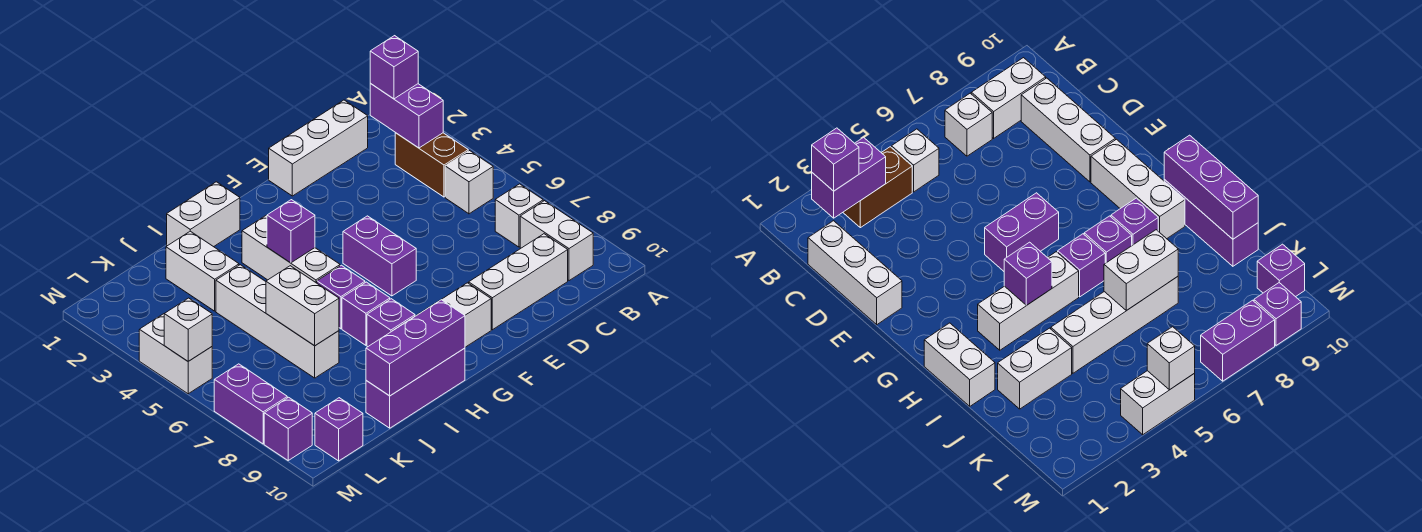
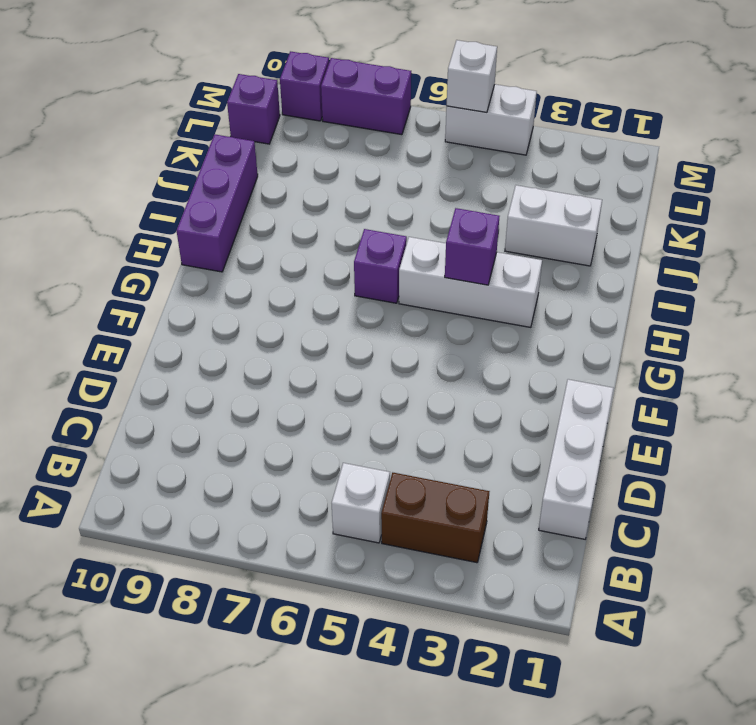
none -> white brick B7 level 1
none -> white brick B8:B9 level 1
none -> white brick C9:E9 level 1

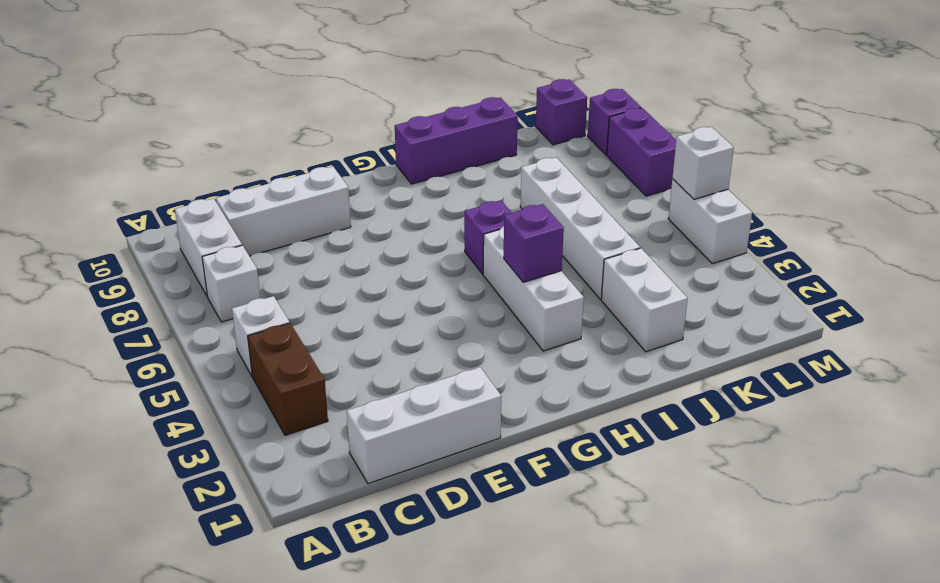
none -> purple brick F5:F6 level 1
none -> white brick F9:H9 level 1
none -> white brick H1:I1 level 1

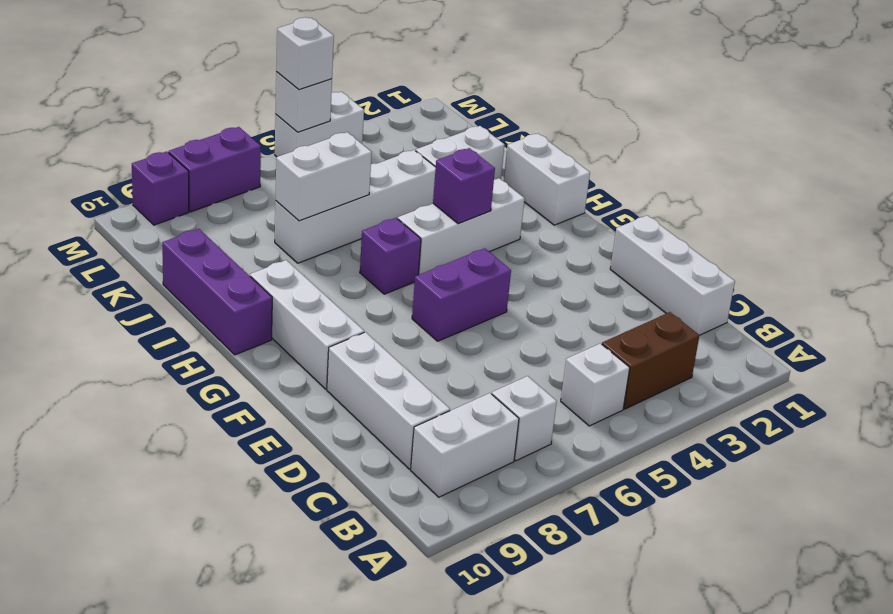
white brick M5 level 3 -> none
none -> purple brick H7 level 1
none -> purple brick H8 level 1
none -> purple brick L10 level 1

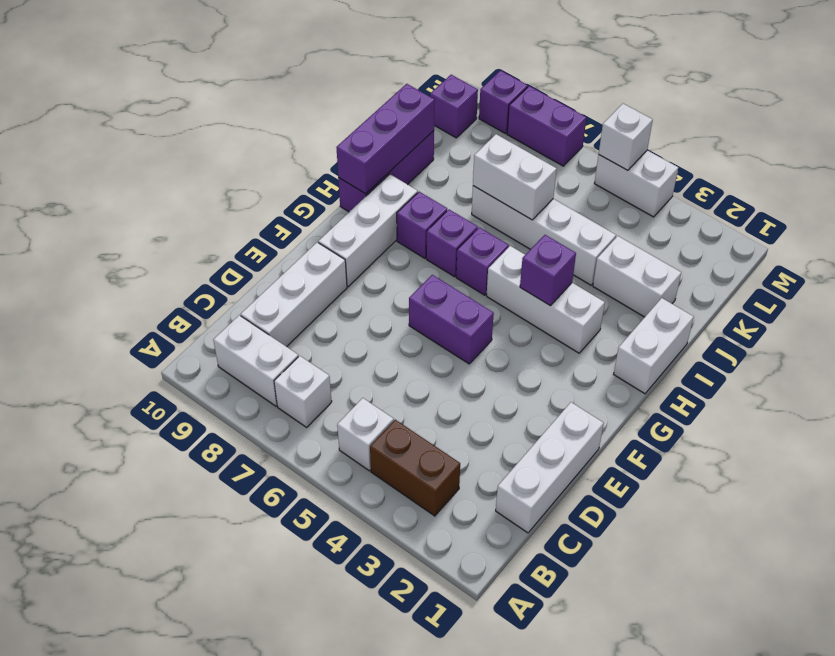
none -> purple brick B2:B3 level 2
none -> purple brick B2 level 3

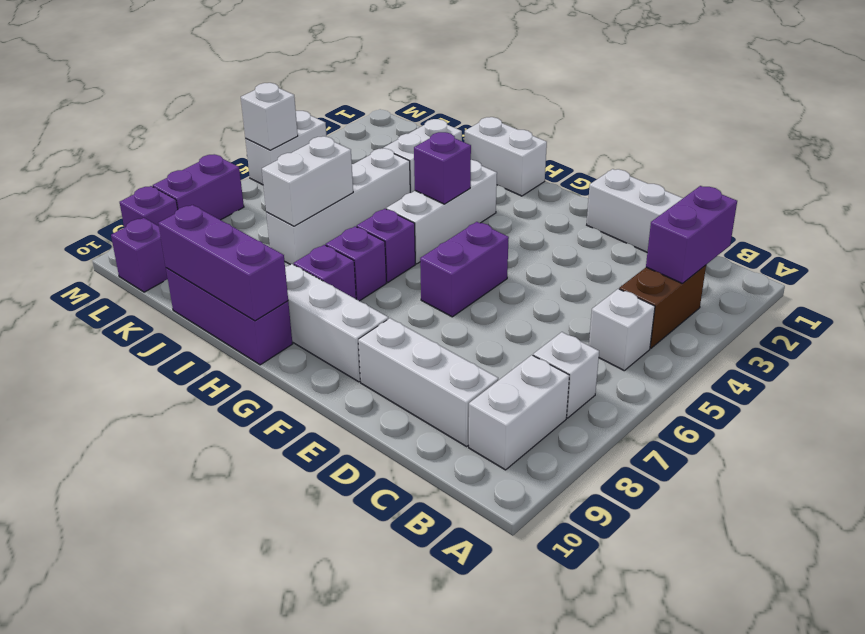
none -> purple brick B2 level 3

